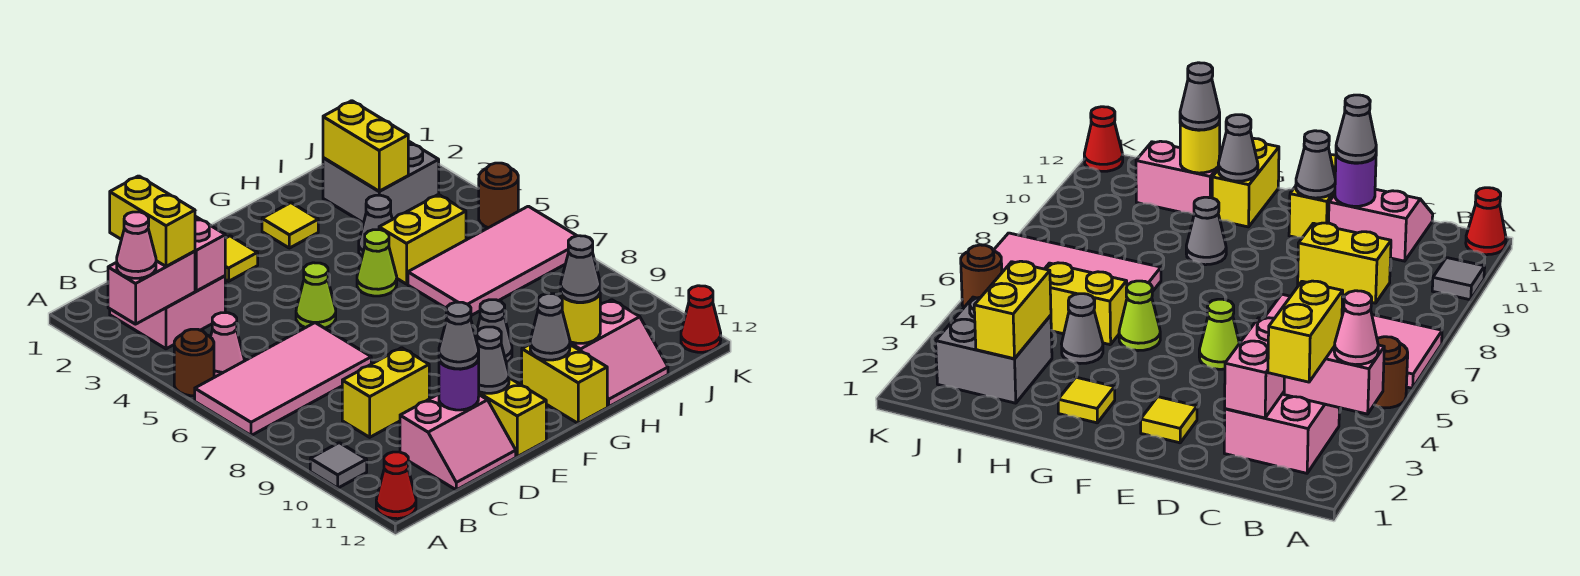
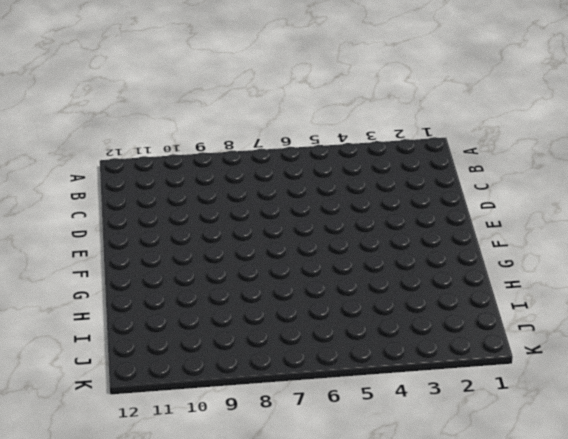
none -> brown round brick A5 level 1
none -> pink tile A6:D7 level 1
none -> grey tile A10 level 1
none -> red cone A12 level 1

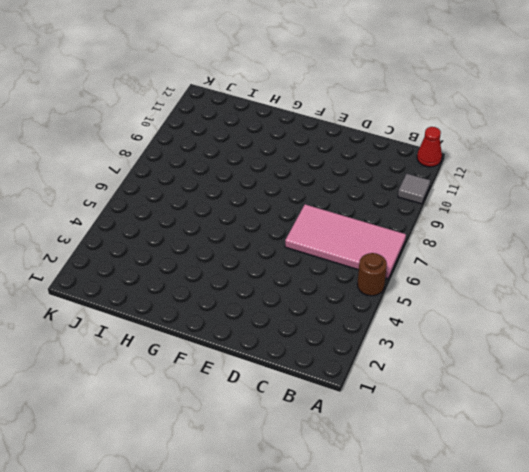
none -> pink brick B2:C3 level 1
none -> pink cone B5 level 1
none -> yellow brick C9:D9 level 1
none -> pink slope C11:D12 level 1 top 11

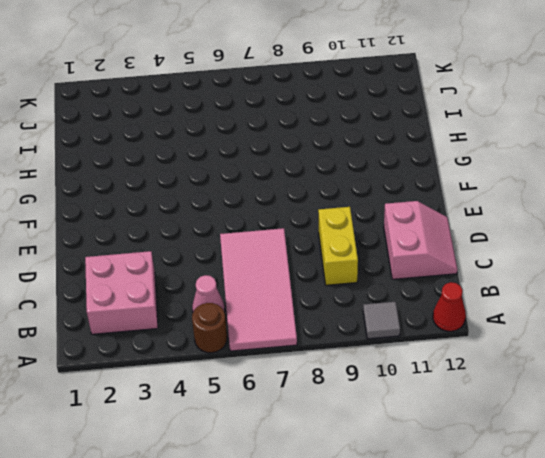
none -> yellow tile E2 level 1
none -> lime cone E5 level 1
none -> yellow brick E11:E12 level 1
none -> yellow tile G2 level 1

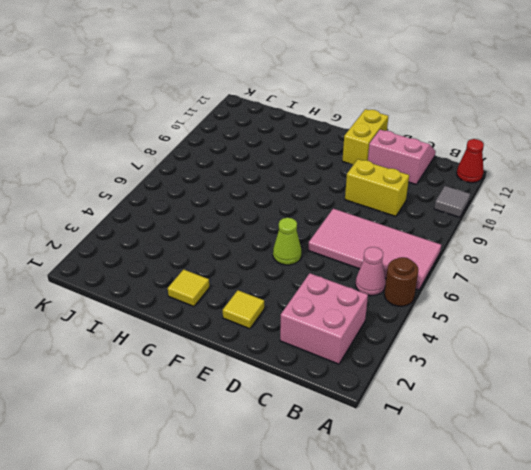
none -> lime cone G5 level 1
none -> grey cone G9 level 1
none -> yellow brick G11:G12 level 1
none -> grey cone H4 level 1

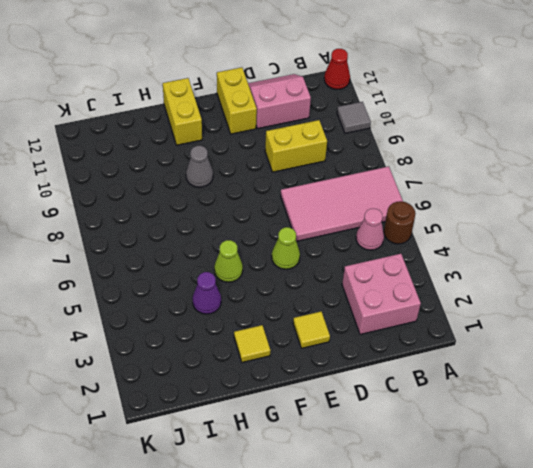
purple cone H4 level 1 -> grey cone H4 level 1
none -> yellow brick H5:I5 level 1
none -> pink tile H6:K7 level 1
none -> pink slope H11:I12 level 1 top 11
none -> grey brick I2:J3 level 1

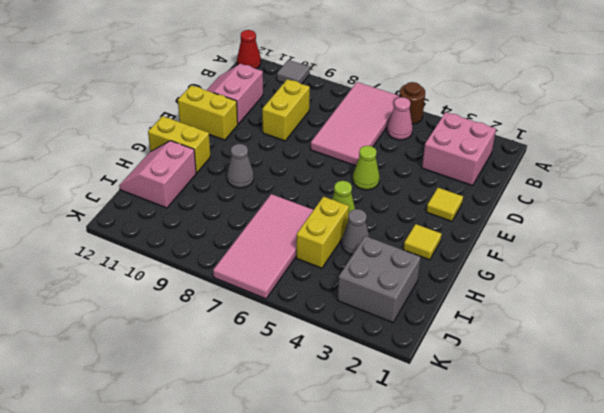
none -> brown round brick K5 level 1
none -> red cone K12 level 1
none -> pink brick A3:B3 level 2
none -> pink brick C2:C3 level 2

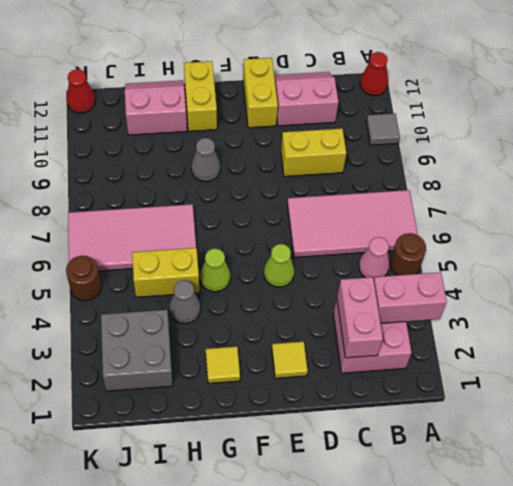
none -> purple round brick D11 level 2
none -> grey cone E11 level 2
none -> grey cone G11 level 2
none -> yellow round brick H11 level 2

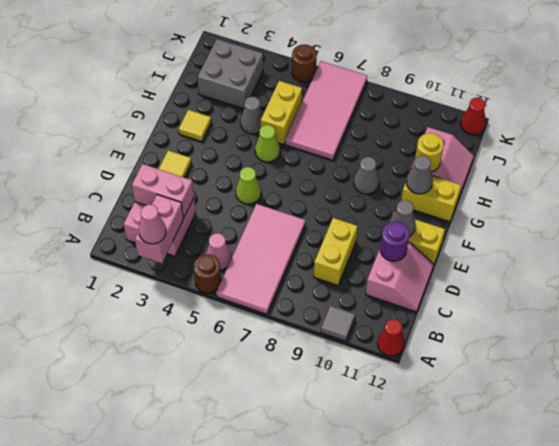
none -> yellow brick I2:I3 level 2
none -> yellow brick B2:B3 level 3
none -> grey cone D11 level 3
none -> grey cone H11 level 3

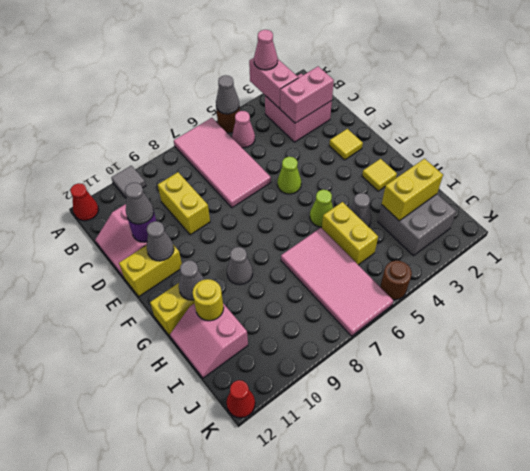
grey cone A5 level 2 -> grey cone H11 level 3
none -> yellow brick B2:B3 level 3

